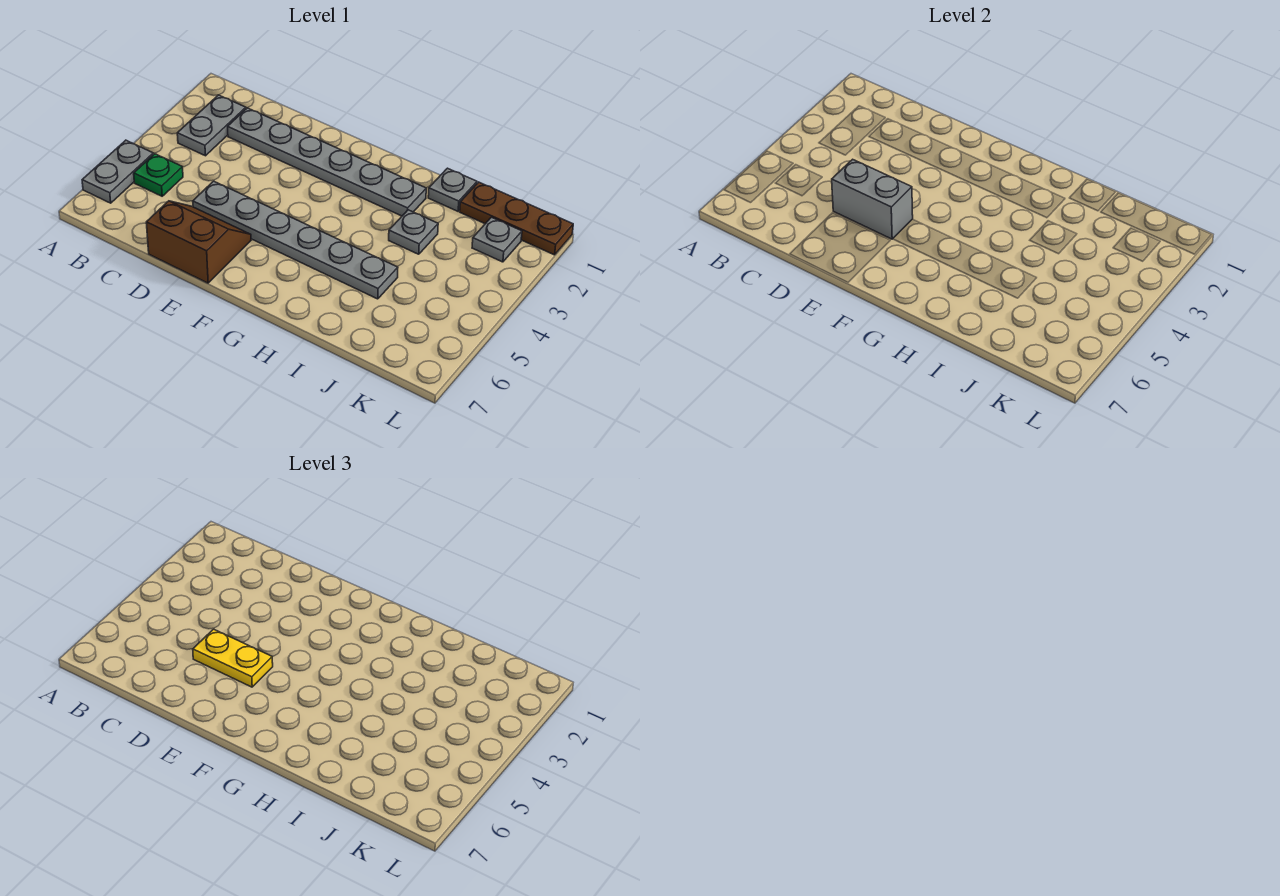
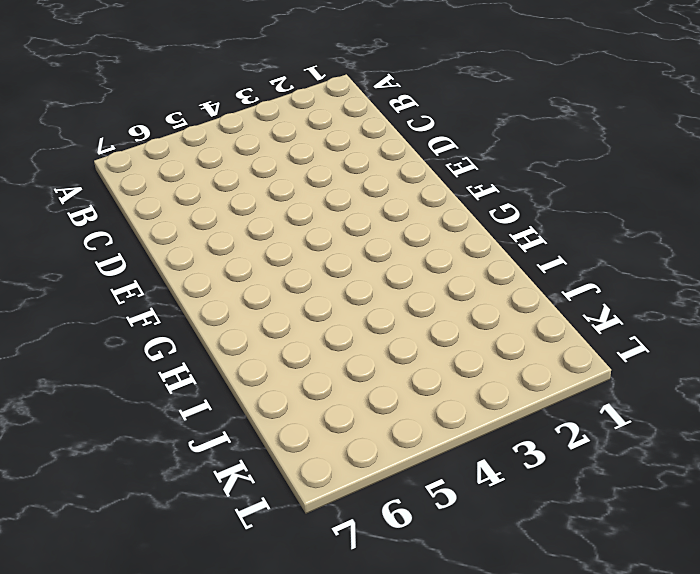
none -> grey plate A5:A6 level 1
none -> grey plate B2:B3 level 1
none -> green plate B5 level 1

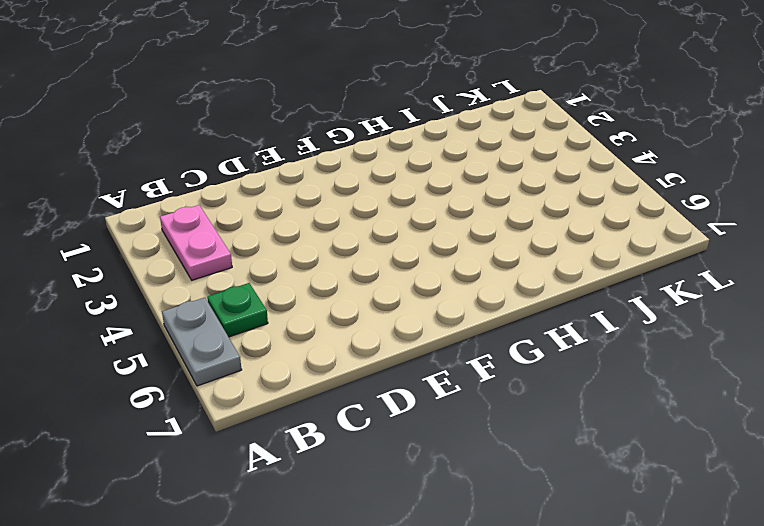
pink plate B2:B3 level 1 -> grey plate B2:B3 level 1
none -> grey plate C2:H2 level 1
none -> grey plate D5:I5 level 1
none -> brown slope D6:E7 level 1 top 7

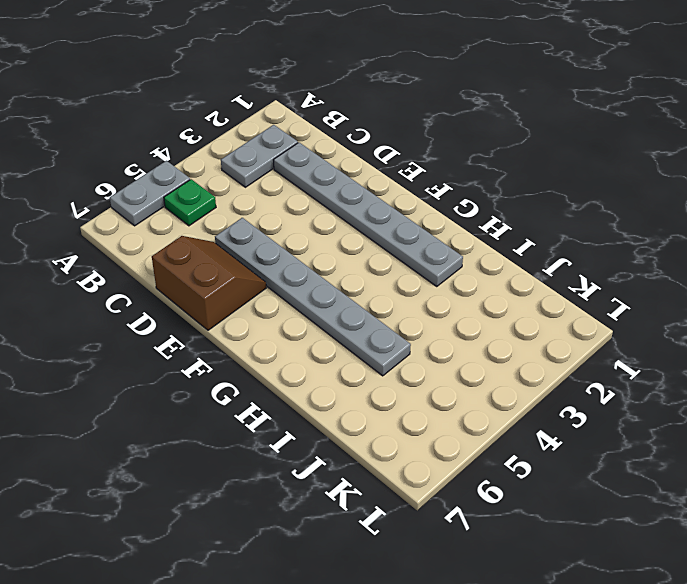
none -> grey plate I1 level 1
none -> grey plate I3 level 1
none -> brown plate J1:L1 level 1

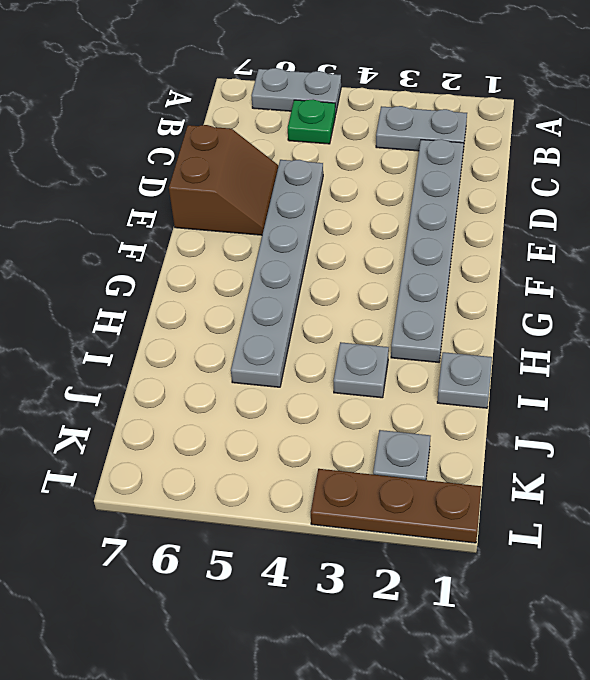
brown plate L1:L3 level 1 -> brown plate J1:L1 level 1
none -> grey brick D5:E5 level 2
none -> yellow plate D5:E5 level 3

